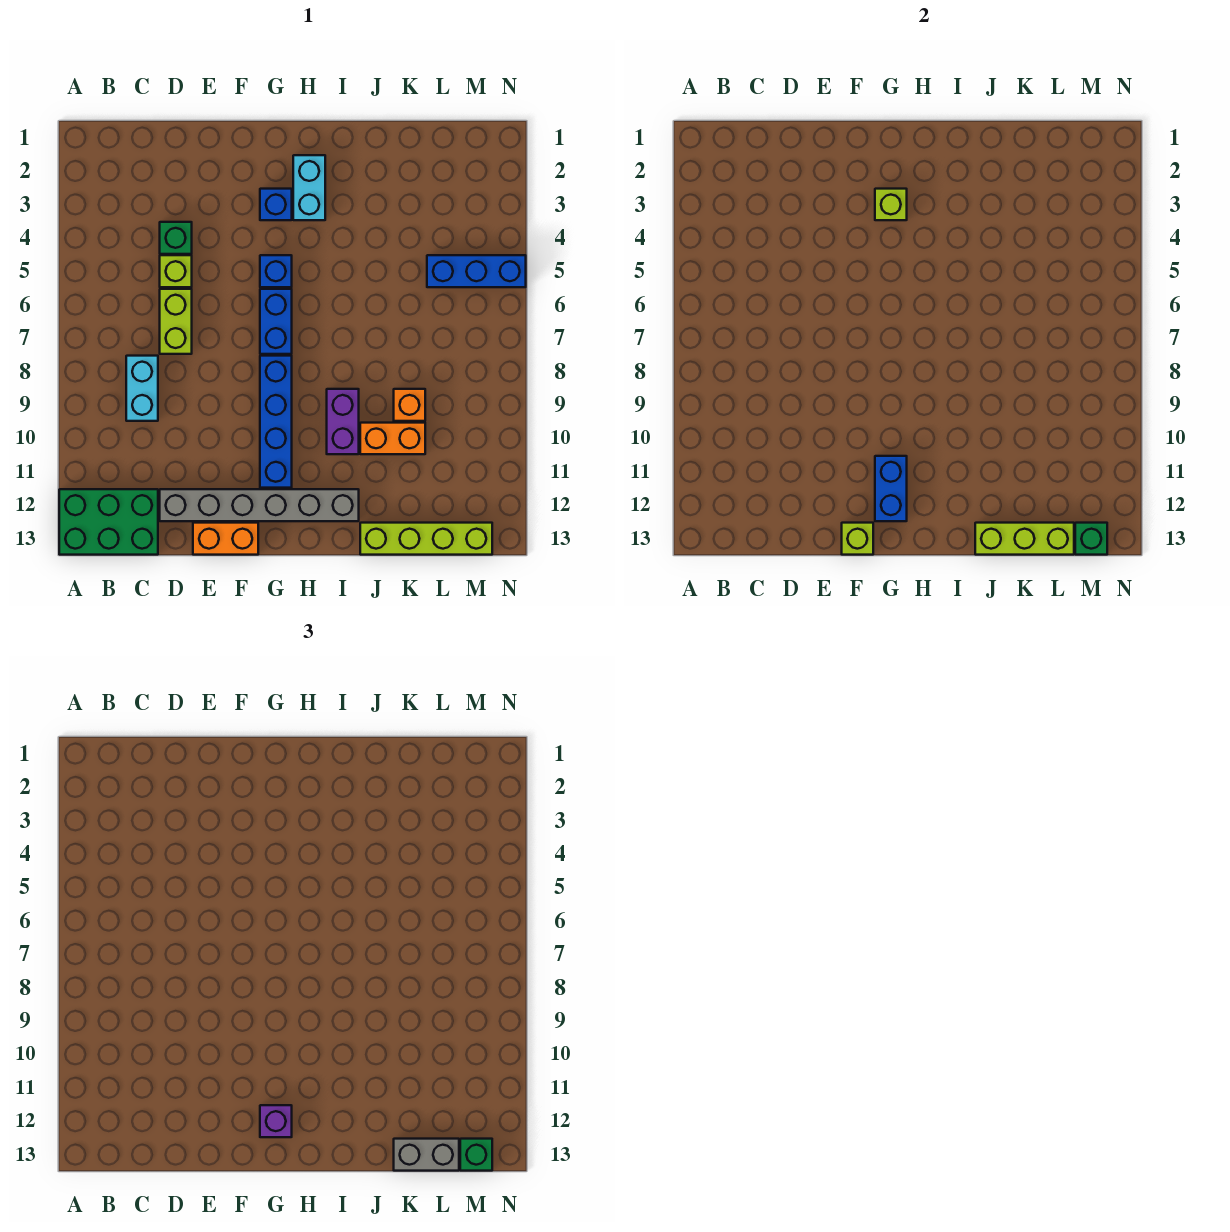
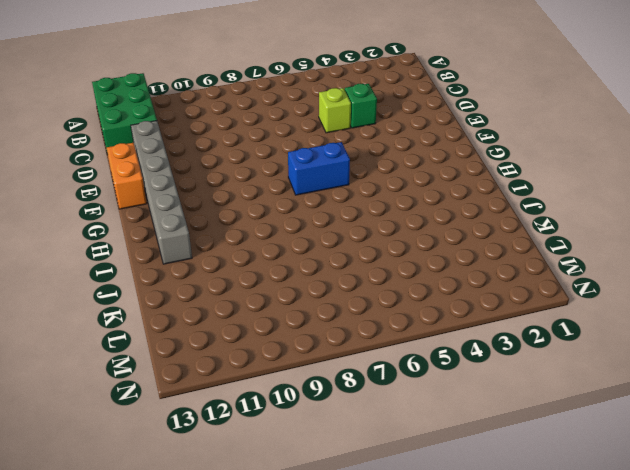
none -> cyan brick C8:C9 level 1
none -> lime brick D6:D7 level 1
none -> blue brick G3 level 1

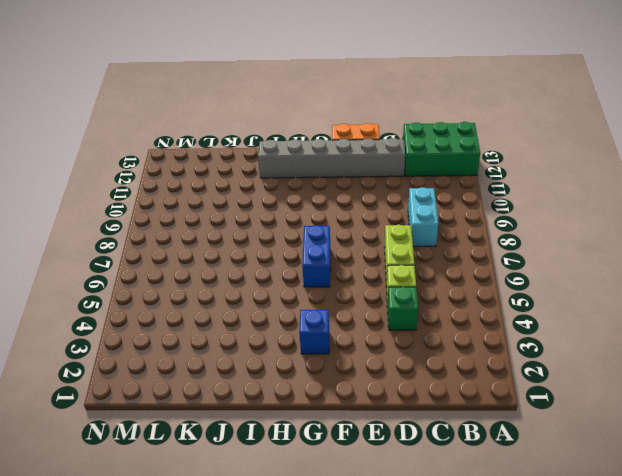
none -> blue brick G5 level 1
none -> blue brick G8:G11 level 1
none -> cyan brick H2:H3 level 1

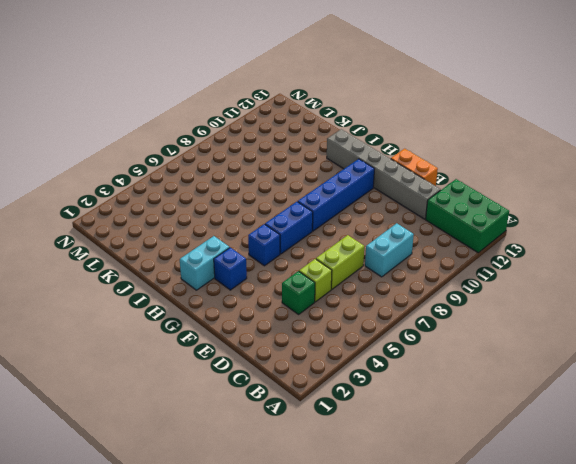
none -> purple brick I9:I10 level 1
none -> orange brick J10:K10 level 1
none -> lime brick J13:M13 level 1

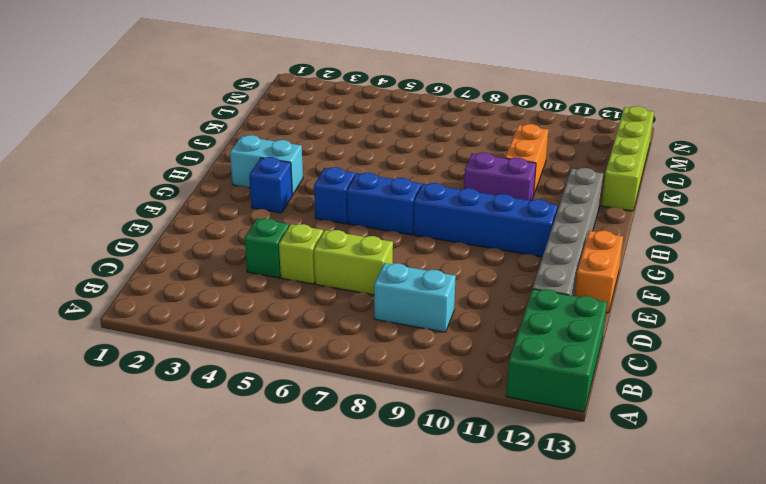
none -> orange brick K9 level 1
none -> blue brick L5:N5 level 1
none -> lime brick F13 level 2

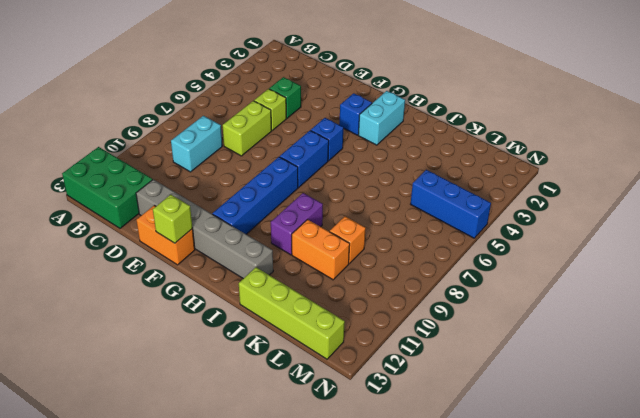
none -> lime brick G3 level 2
none -> blue brick G11:G12 level 2
none -> lime brick J13:L13 level 2

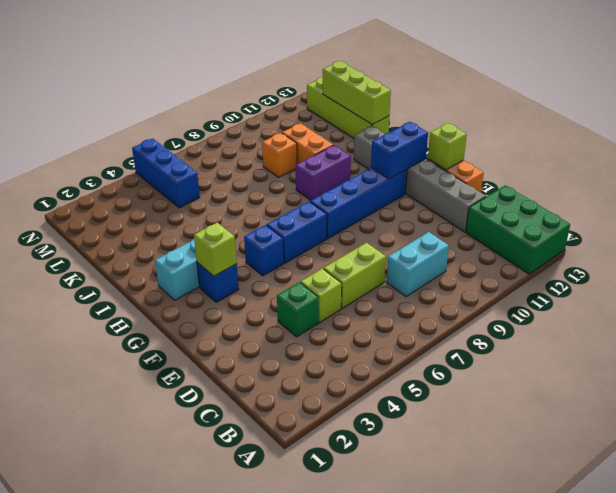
none -> green brick M13 level 2
none -> purple brick G12 level 3
none -> grey brick K13:L13 level 3

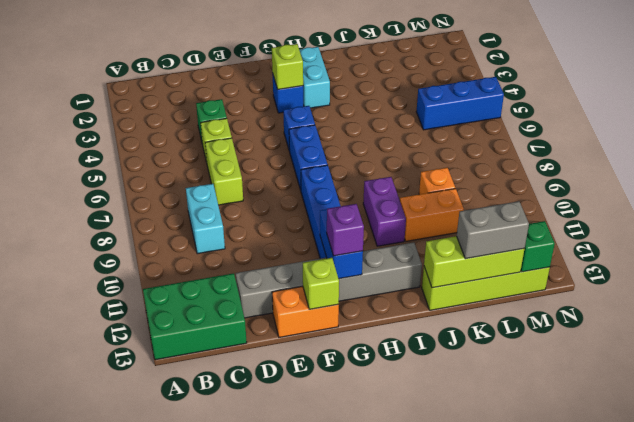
none -> green brick M13 level 3

